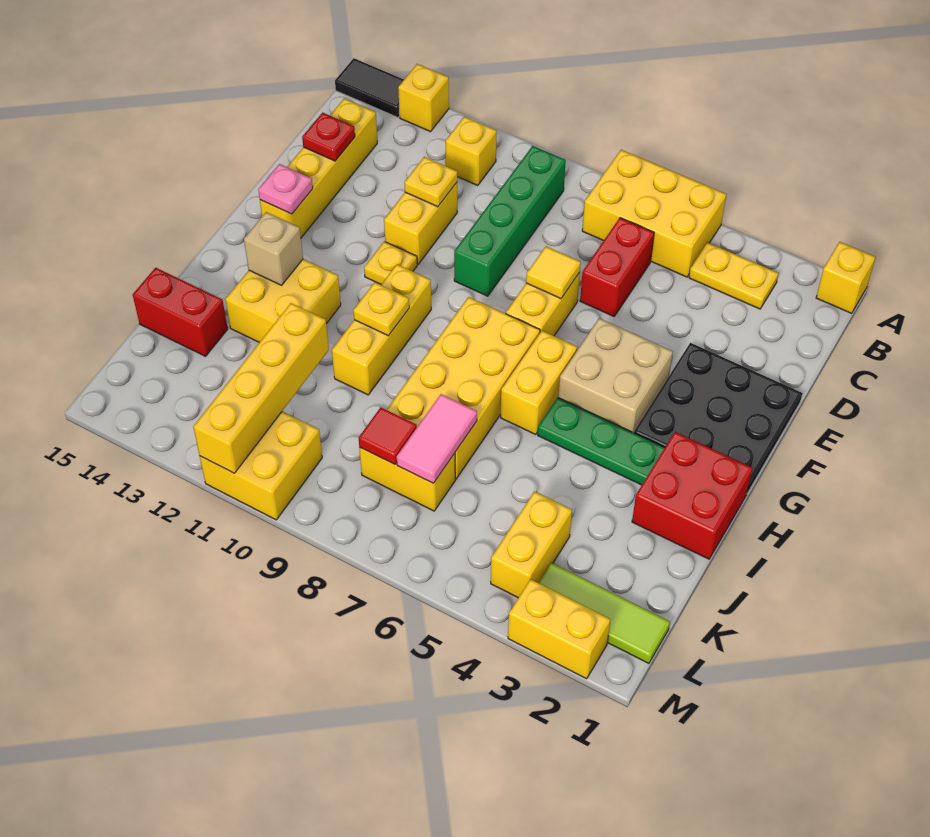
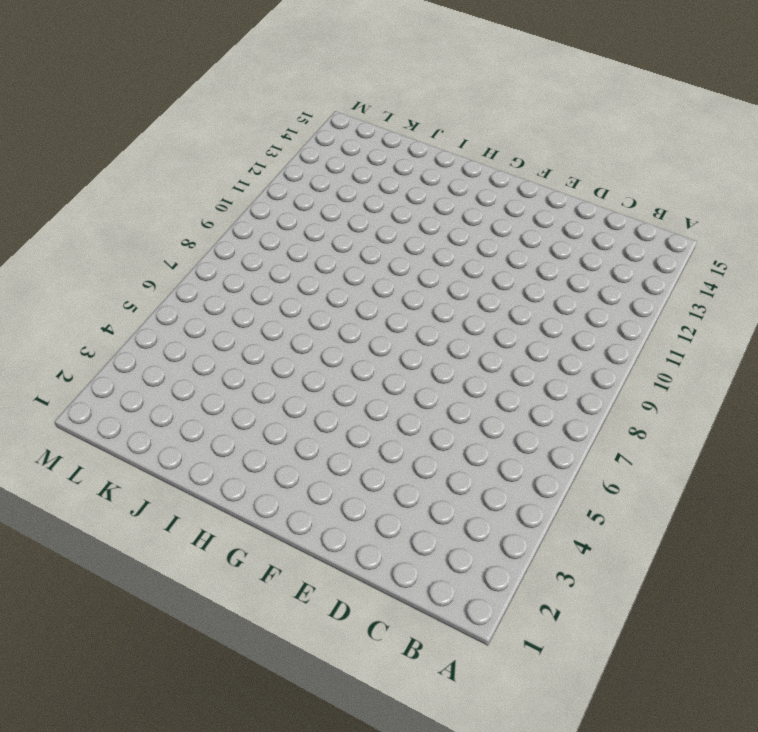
none -> yellow brick A1 level 1
none -> yellow brick A5:B7 level 1
none -> yellow brick A13 level 1
none -> black tile A14:A15 level 1

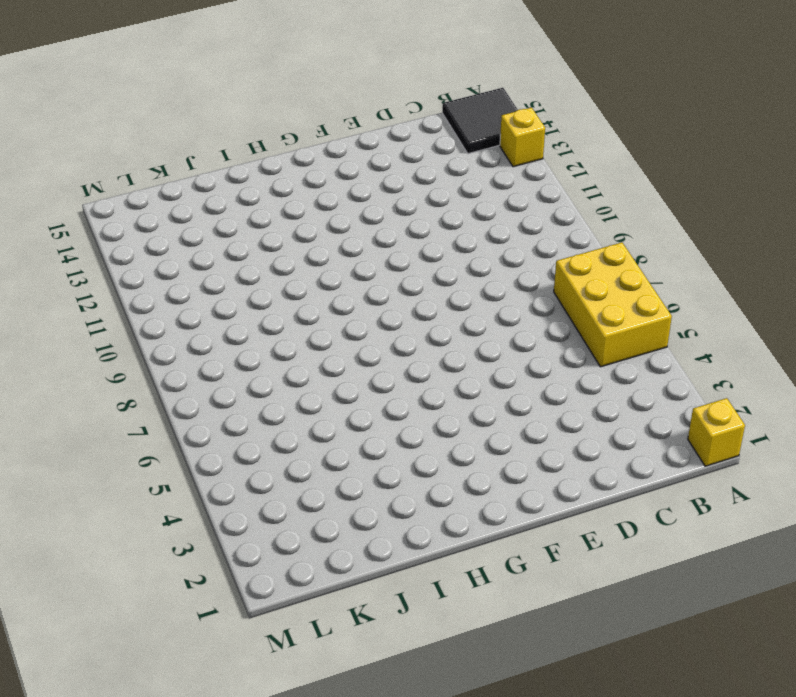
black tile A14:B15 level 1 -> black tile A14:A15 level 1
none -> yellow plate B3:B4 level 1
none -> green brick B9:E9 level 1
none -> yellow brick B11 level 1
none -> red brick C6:D6 level 1

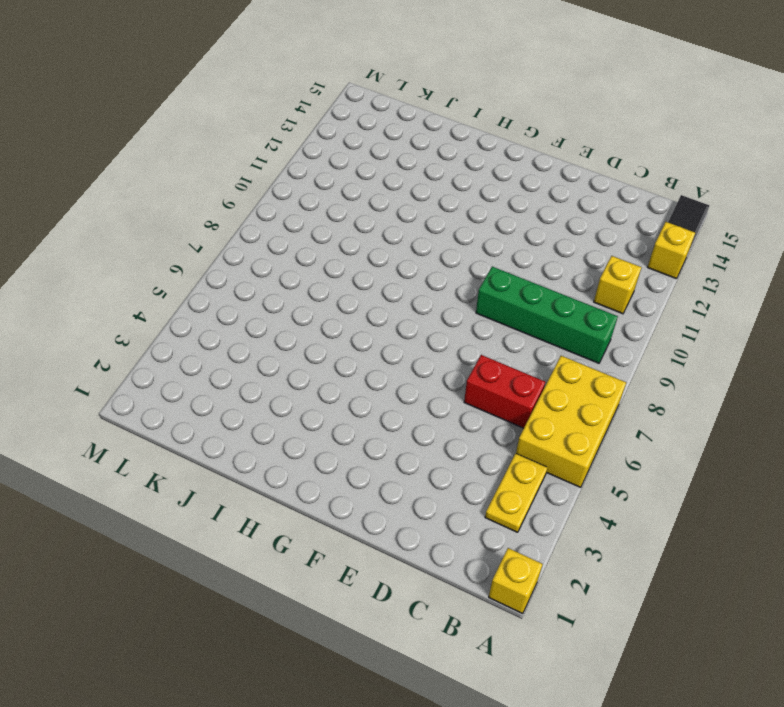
none -> yellow brick C14:F14 level 1
none -> yellow brick D11:E11 level 1
none -> black plate E1:G3 level 1
none -> yellow brick E7:F7 level 1

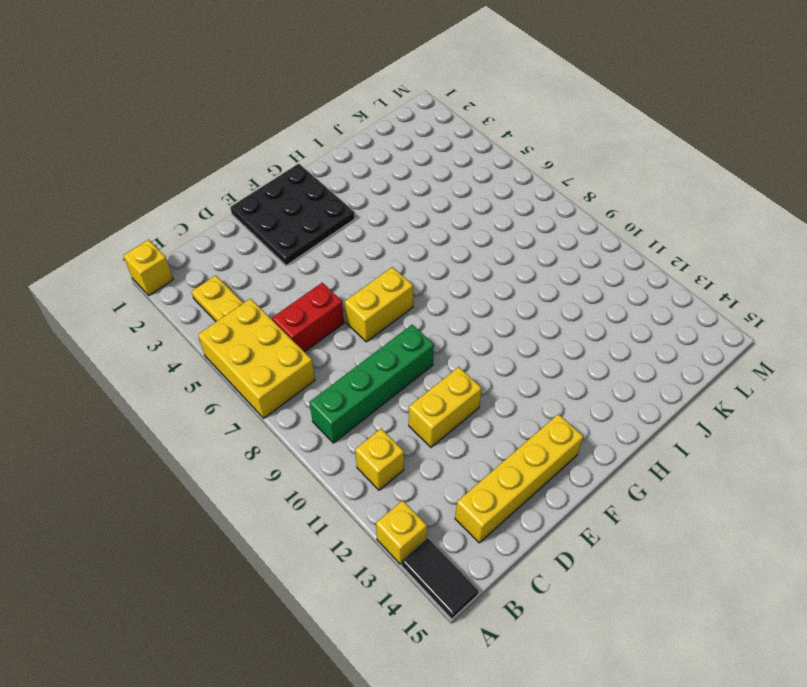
none -> tan brick F4:G5 level 1
none -> yellow plate F11 level 1
none -> yellow brick G6:H6 level 1
none -> yellow brick G7:J8 level 1

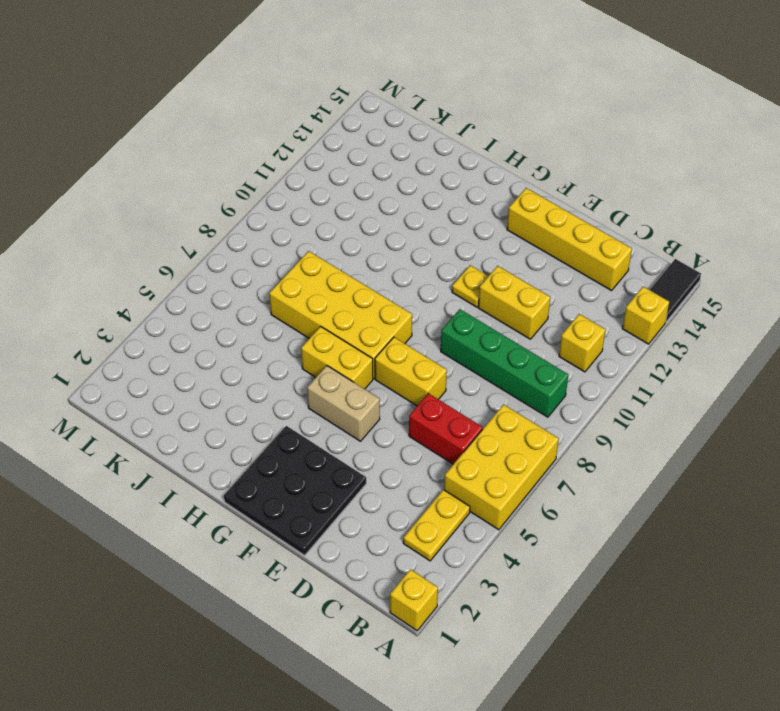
tan brick F5:G5 level 1 -> tan brick F4:G5 level 1
none -> yellow brick G10:I10 level 1
none -> red brick H1:I2 level 1
none -> green plate H3:H5 level 1
none -> yellow brick H12:I13 level 1

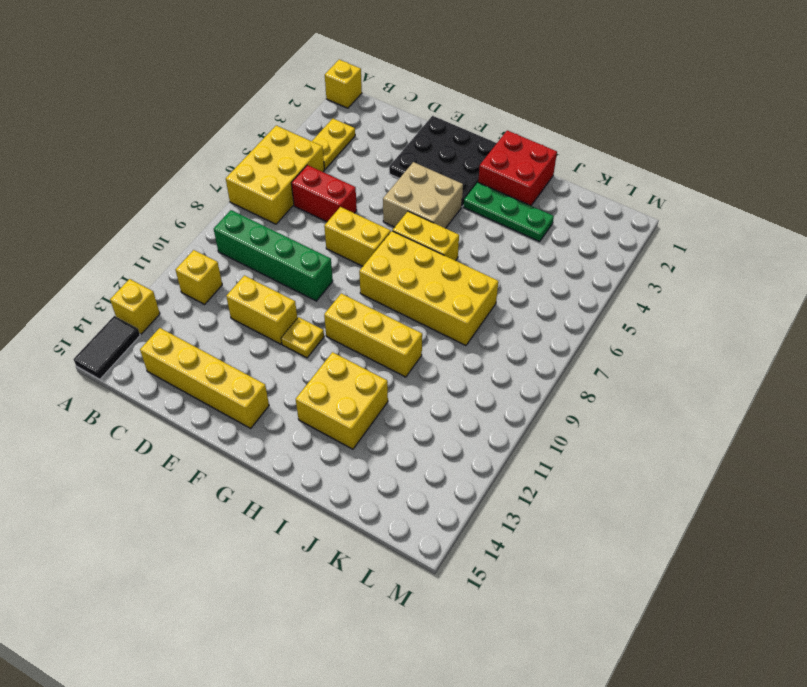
green plate H3:J3 level 1 -> green plate H3:H5 level 1
none -> red brick J14:J15 level 1
none -> yellow brick K4:L4 level 1
none -> yellow brick K7:K8 level 1
none -> lime tile L1:L3 level 1

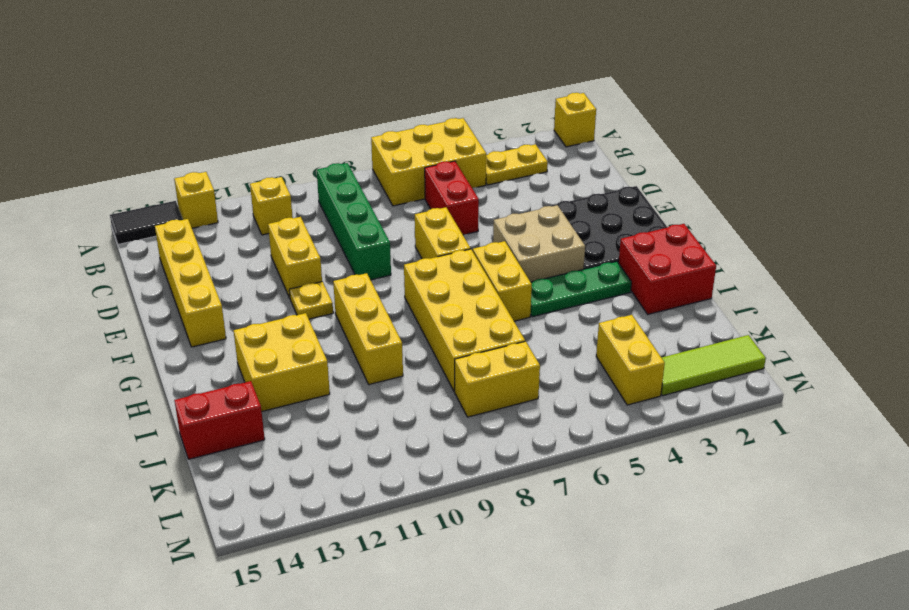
none -> yellow brick L10:M11 level 1
none -> yellow brick M2:M3 level 1
none -> yellow plate D11 level 2
none -> red plate D14 level 2

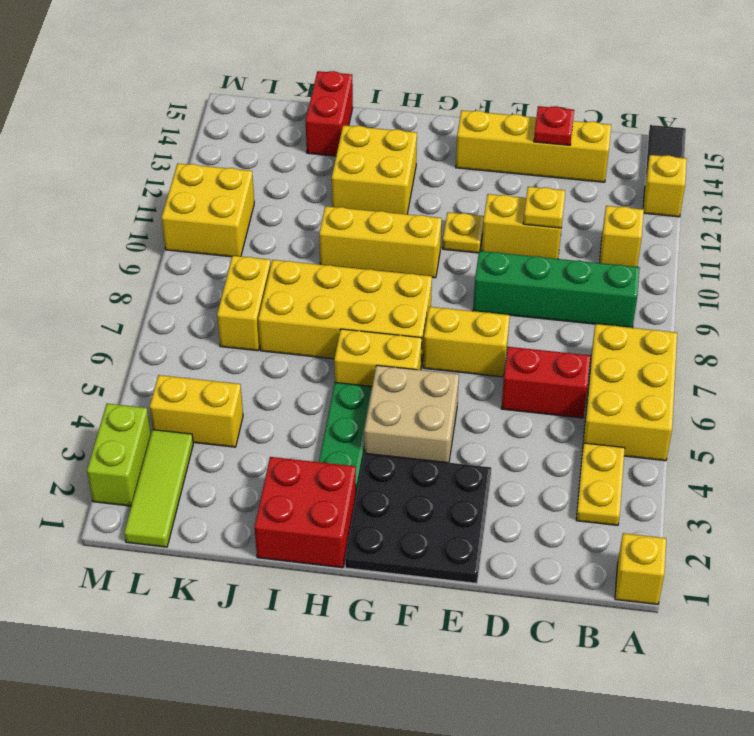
lime brick M2:M3 level 1 -> yellow brick M2:M3 level 1
none -> yellow tile E7 level 2
none -> pink plate F14 level 2
none -> yellow plate H10 level 2
none -> tan brick H13 level 2

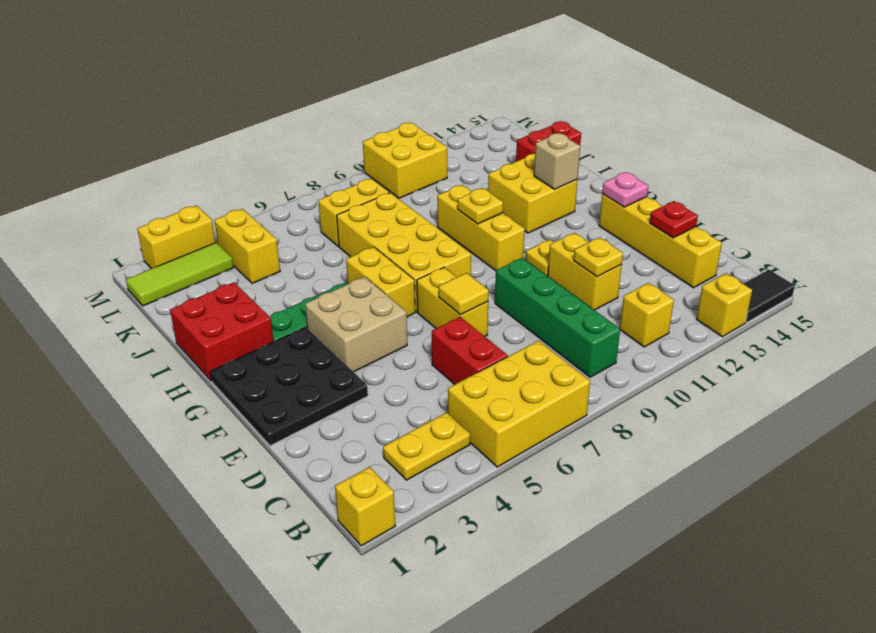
none -> pink tile J7:K7 level 2
none -> yellow brick J11:M11 level 2
none -> red tile K8 level 2

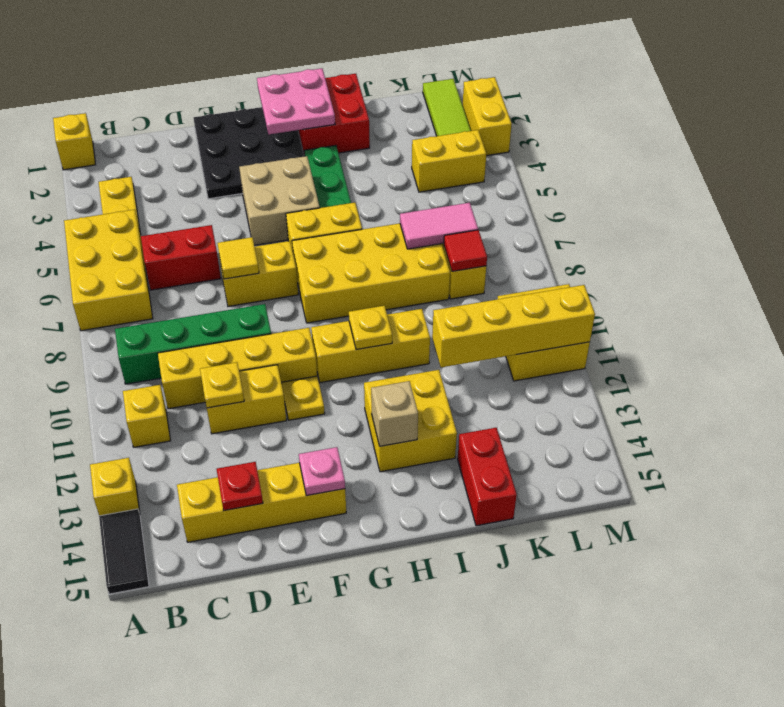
yellow brick C10:F10 level 1 -> none
pink plate G1:H2 level 2 -> none

